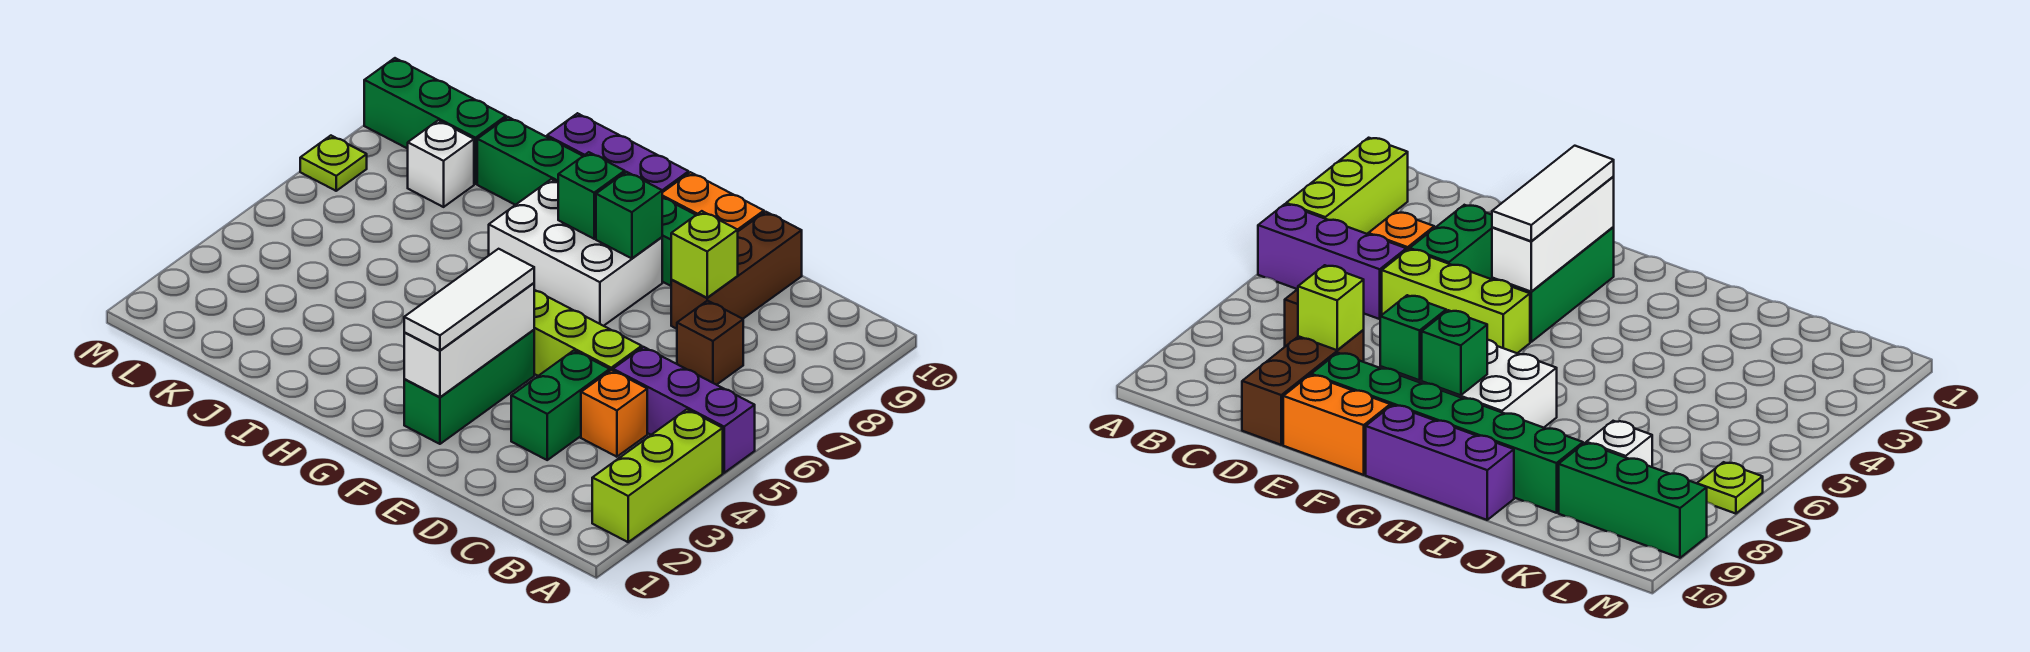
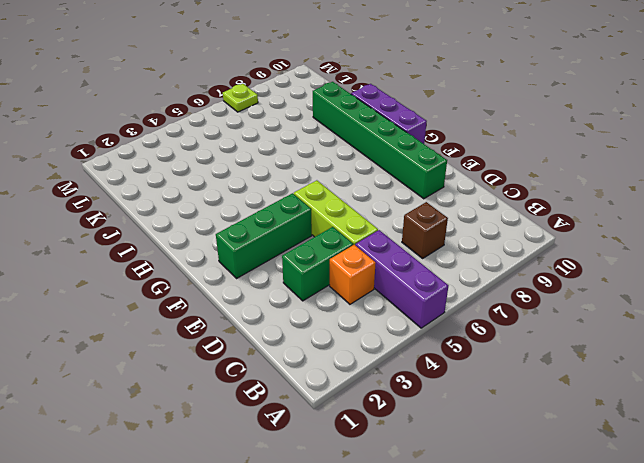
none -> lime brick A2:A4 level 1
none -> brown brick D8:D10 level 1
none -> orange brick E10:F10 level 1

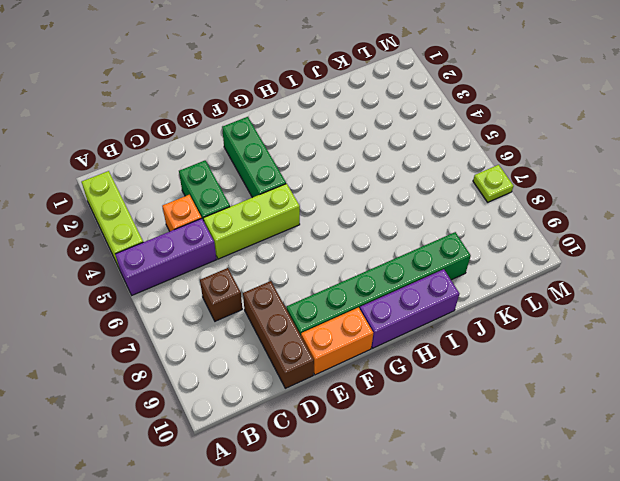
none -> white brick F7:H8 level 1
none -> white brick K8 level 1
none -> green brick K9:M9 level 1

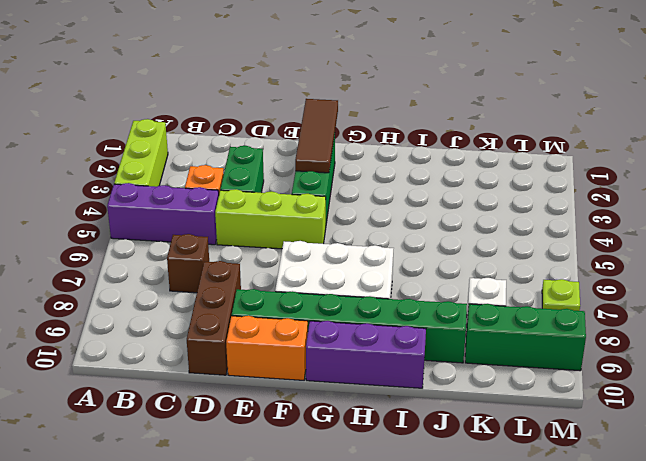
brown tile F1:F3 level 2 -> white brick F2:F4 level 2
none -> lime brick D8 level 2
none -> green brick F8 level 2
none -> green brick G8 level 2

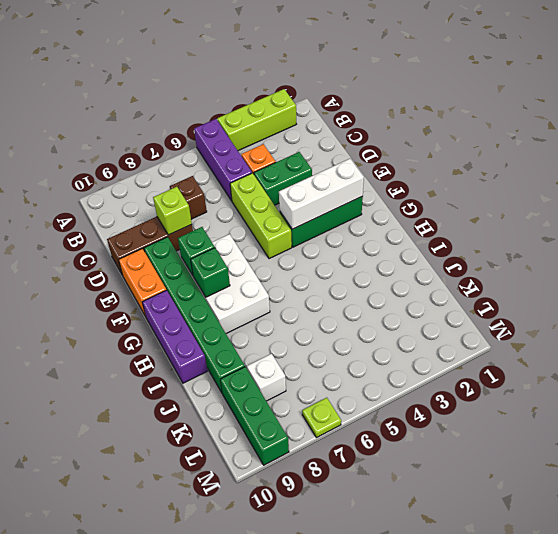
none -> white tile F2:F4 level 3

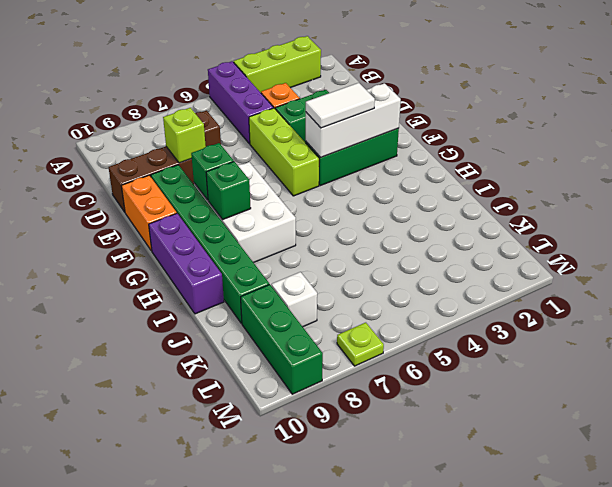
white tile F3:F4 level 3 -> white tile F2:F4 level 3

